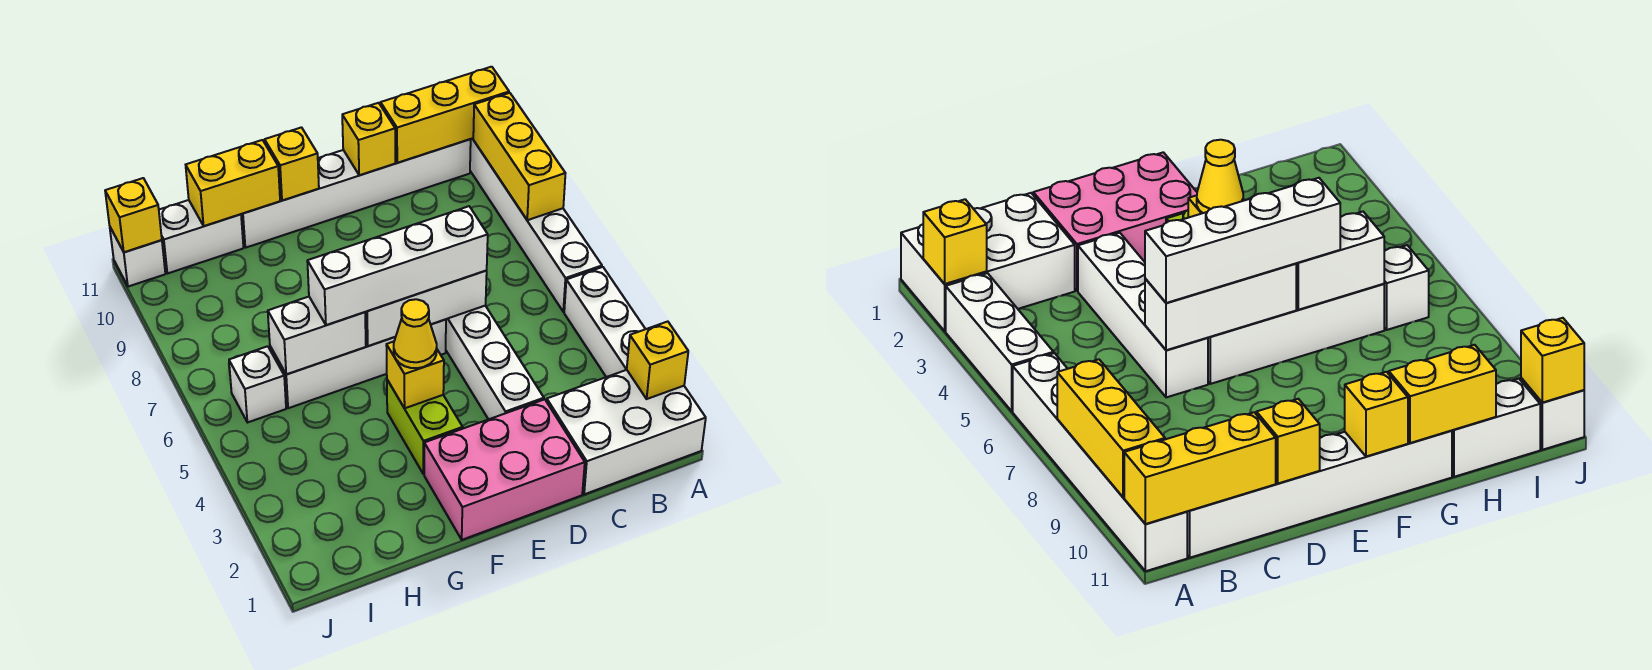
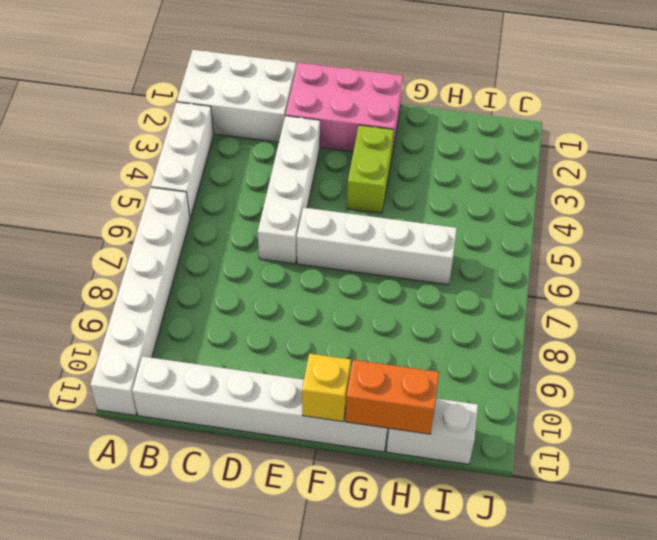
orange brick G11:H11 level 2 -> yellow brick G11:H11 level 2
none -> white brick I6 level 1
none -> white brick J11 level 1
none -> yellow brick A2 level 2

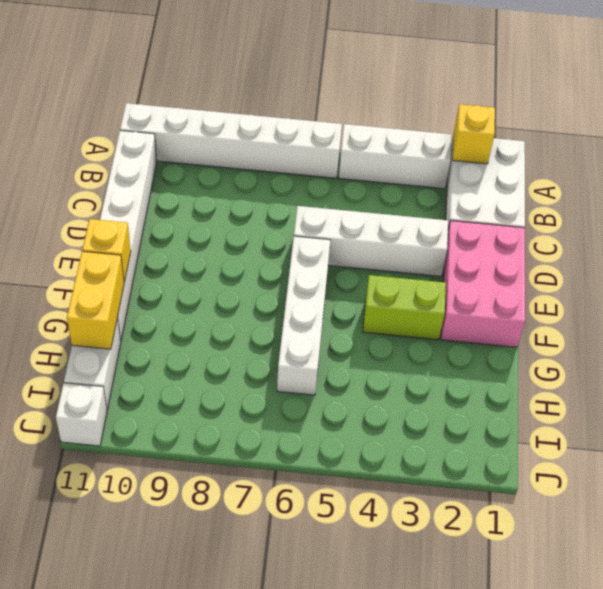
none -> white brick I6 level 1
none -> yellow brick A8:A10 level 2
none -> yellow brick A11:C11 level 2

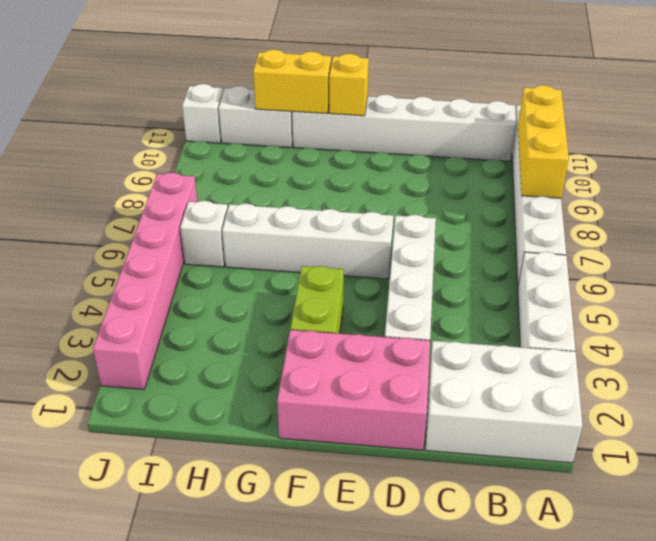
pink brick J2:J7 level 1 -> none
none -> yellow brick A2 level 2
none -> yellow brick A11:C11 level 2
none -> white brick D6:F6 level 2

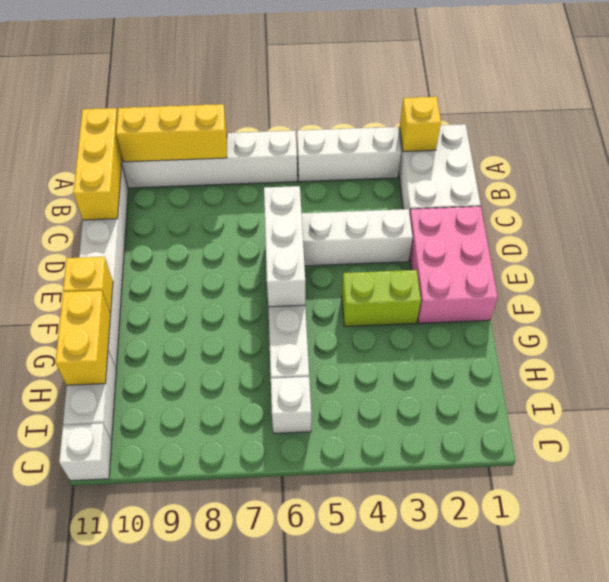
none -> yellow brick D11 level 2
none -> yellow brick F4 level 2
none -> white brick G6:H6 level 2

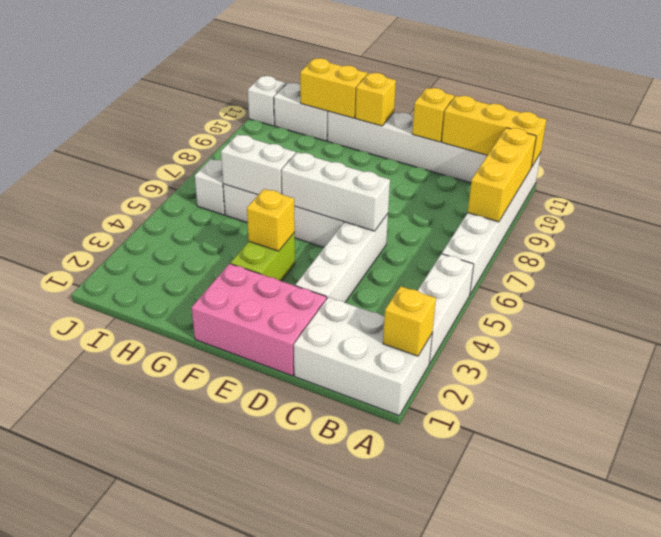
none -> yellow brick J11 level 2
none -> white brick D6:G6 level 3
none -> yellow cone F4 level 3

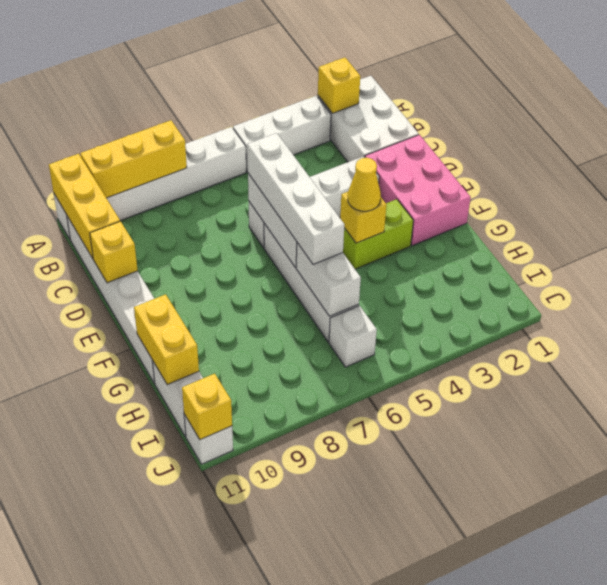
none -> yellow brick F11 level 2

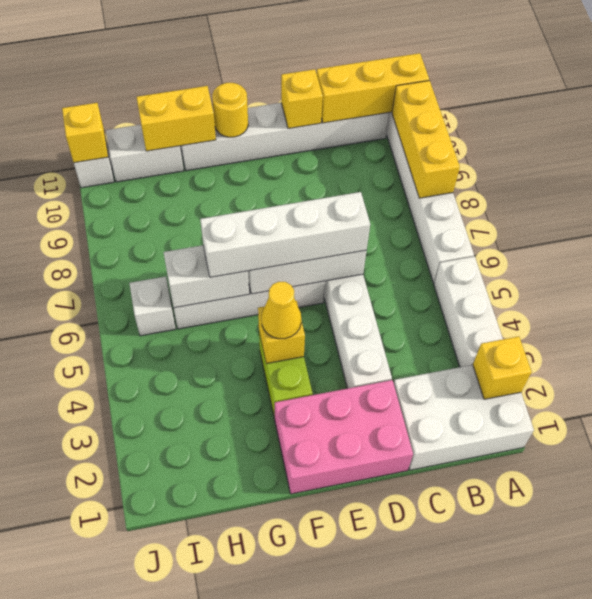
yellow round brick F11 level 2 -> yellow brick F11 level 2

